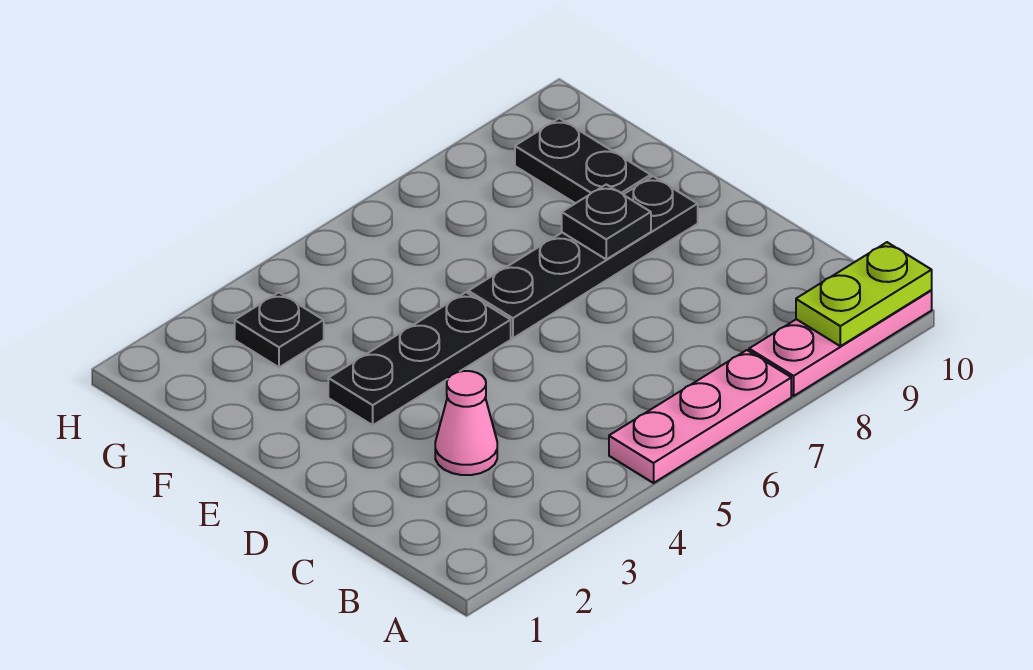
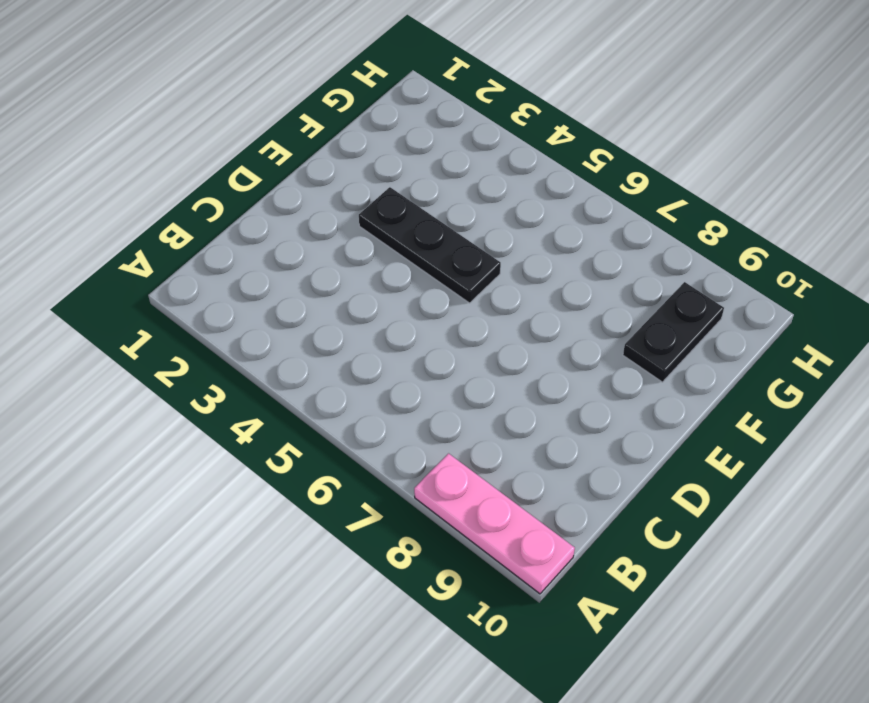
none -> pink plate A5:A7 level 1
none -> pink cone C3 level 1

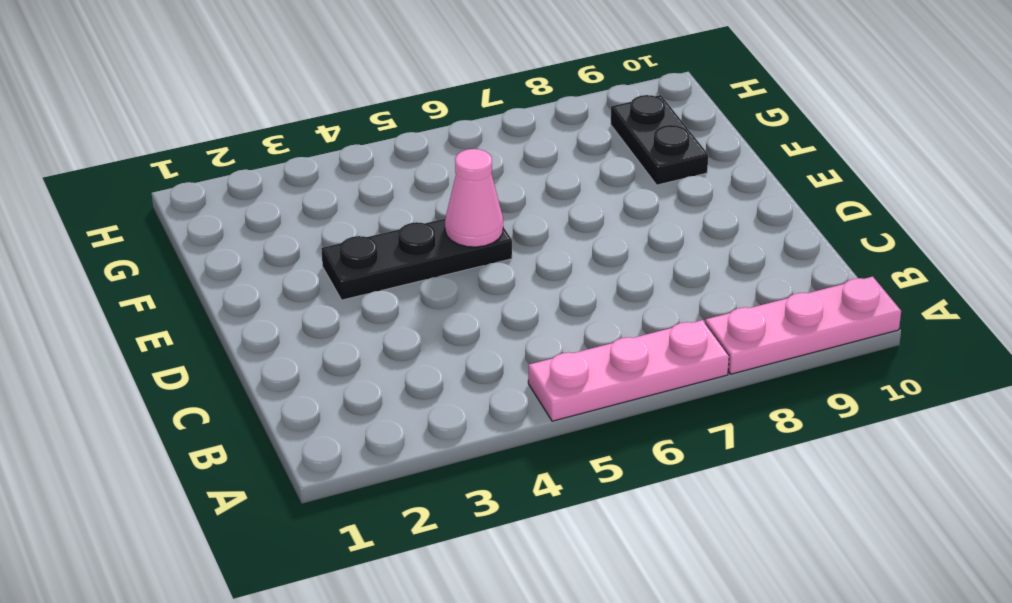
pink cone E5 level 2 -> pink cone C3 level 1
none -> black plate E6:E9 level 1
none -> black plate G3 level 1

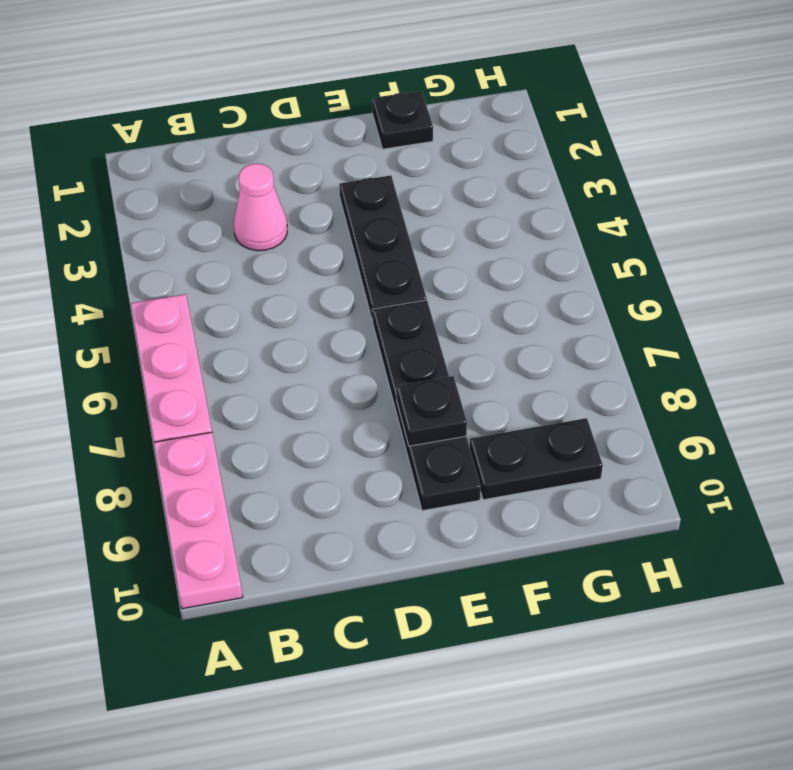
black plate F1 level 1 -> black plate G3 level 1
none -> lime plate A9:A10 level 2

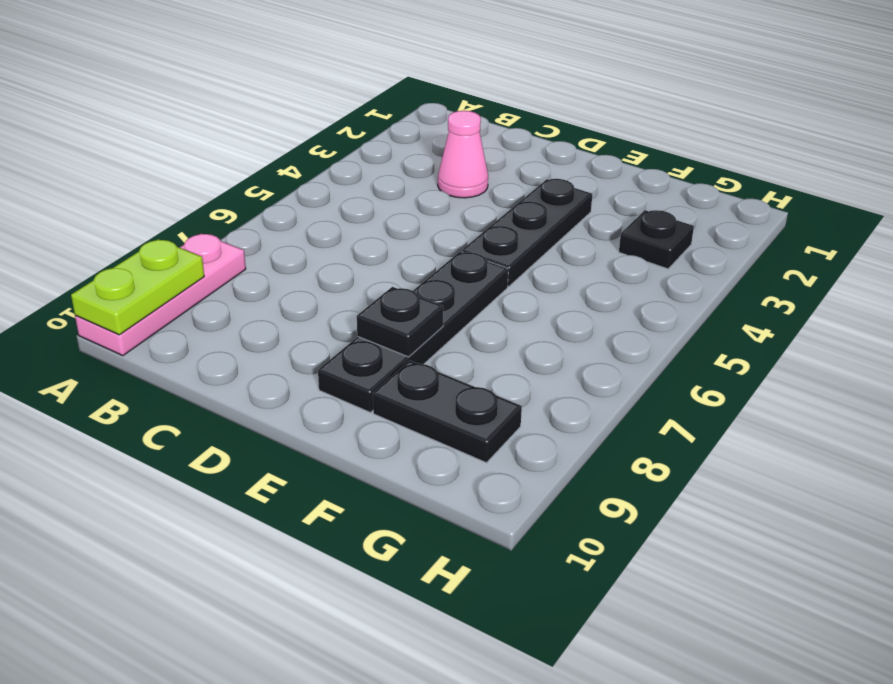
none -> pink plate A5:A7 level 1

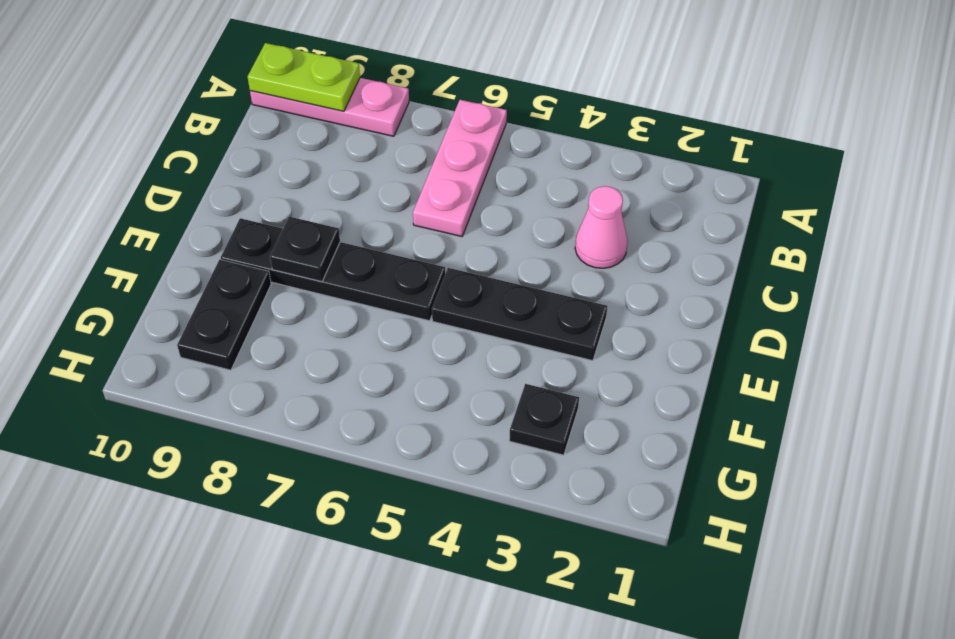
pink plate A6:C6 level 1 -> pink plate A5:A7 level 1

